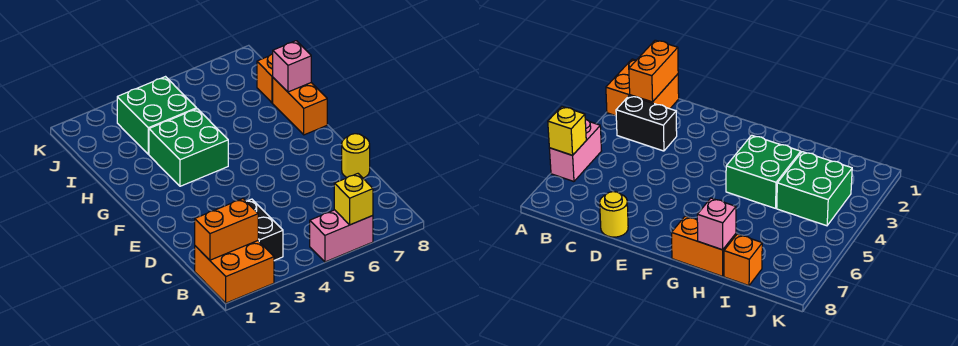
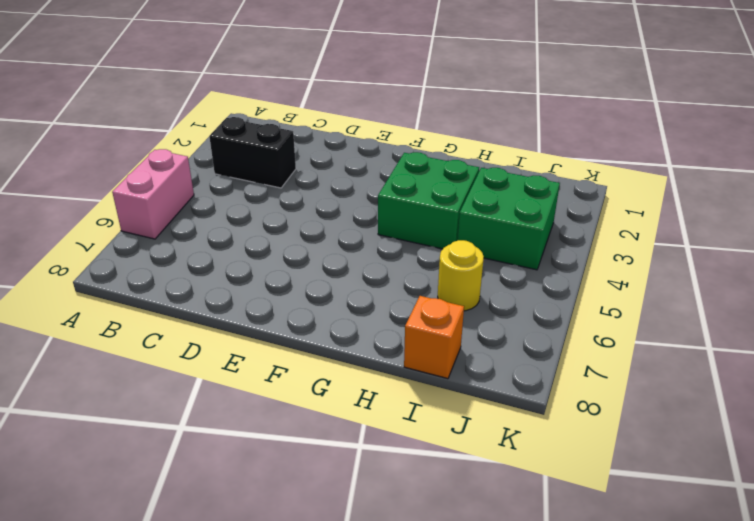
yellow round brick I6 level 1 -> yellow round brick D8 level 1
none -> orange brick A1:B2 level 1
none -> orange brick G8:H8 level 1

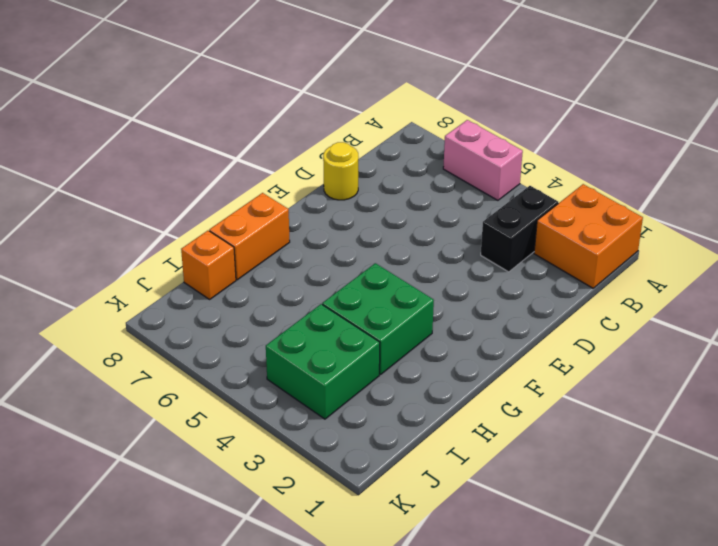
none -> yellow brick A6 level 2
none -> orange brick B1:B2 level 2

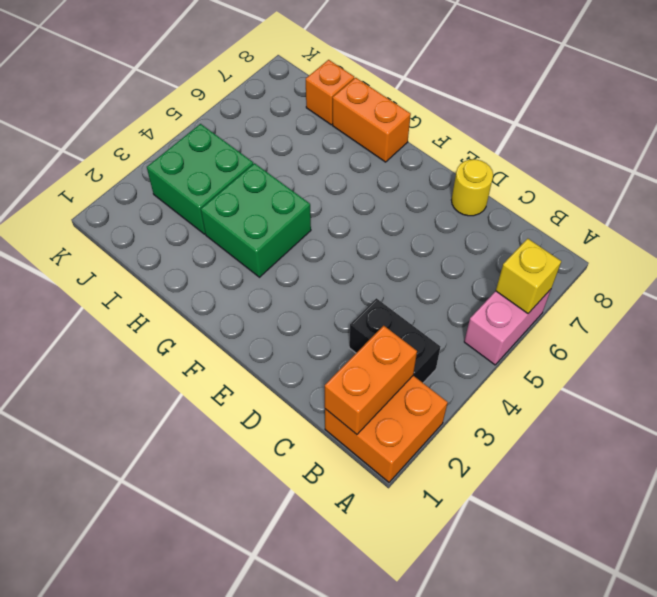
none -> pink brick H8 level 2

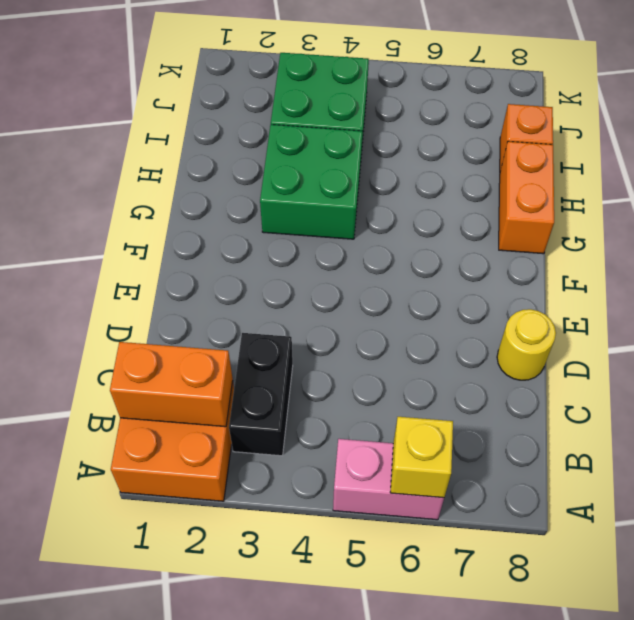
none -> pink brick H8 level 2

